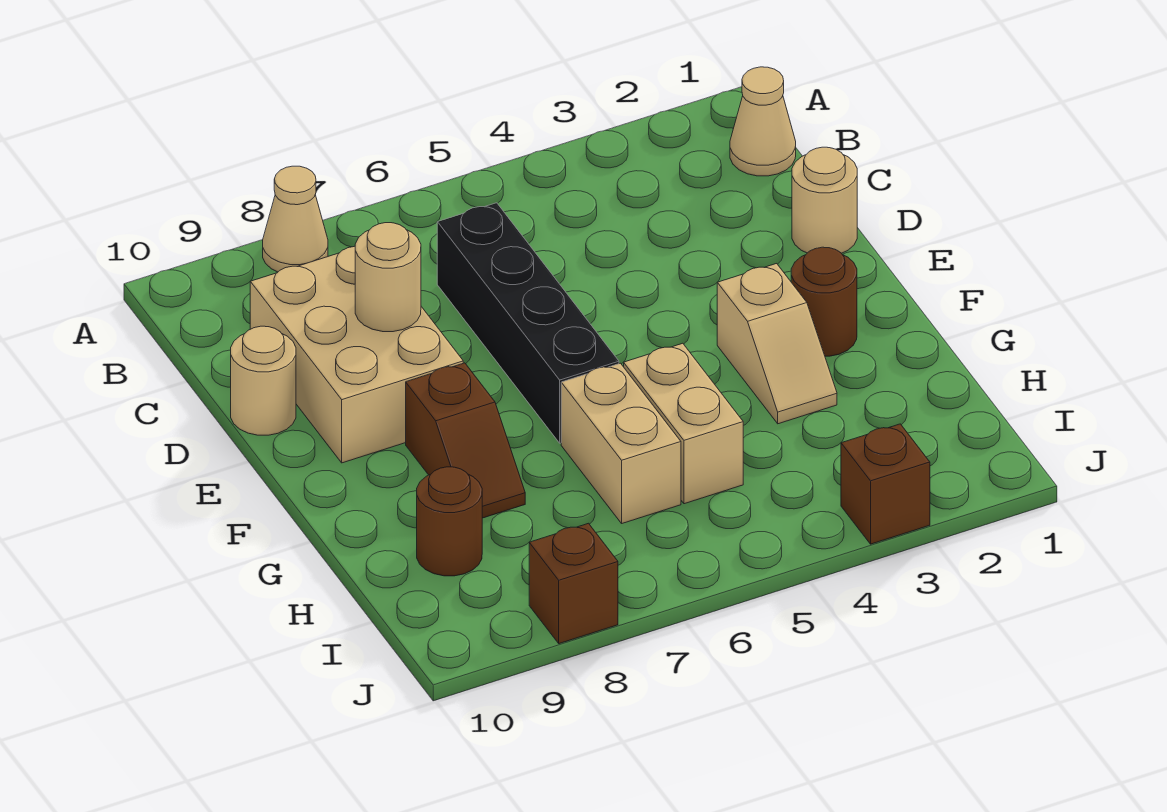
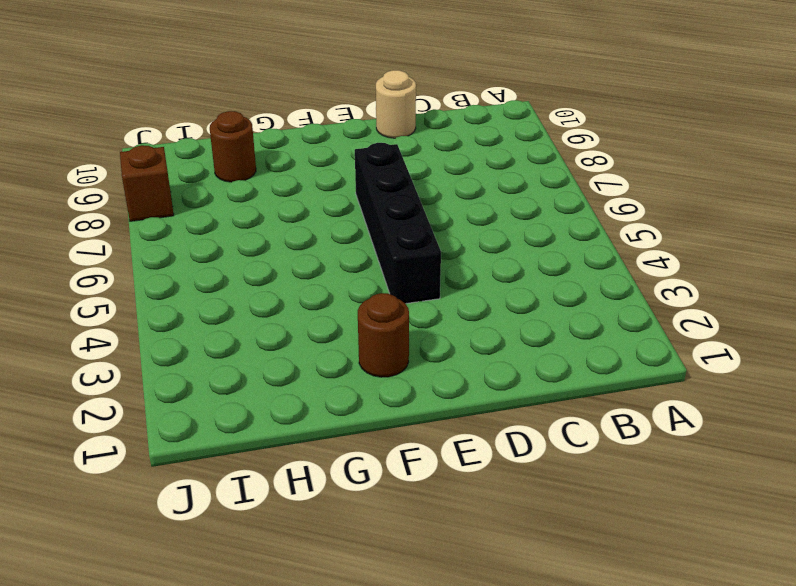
black brick E4:E7 level 1 -> black brick C6:F6 level 1
none -> tan cone A8 level 1
none -> tan cone B1 level 1
none -> tan brick C8:E9 level 1

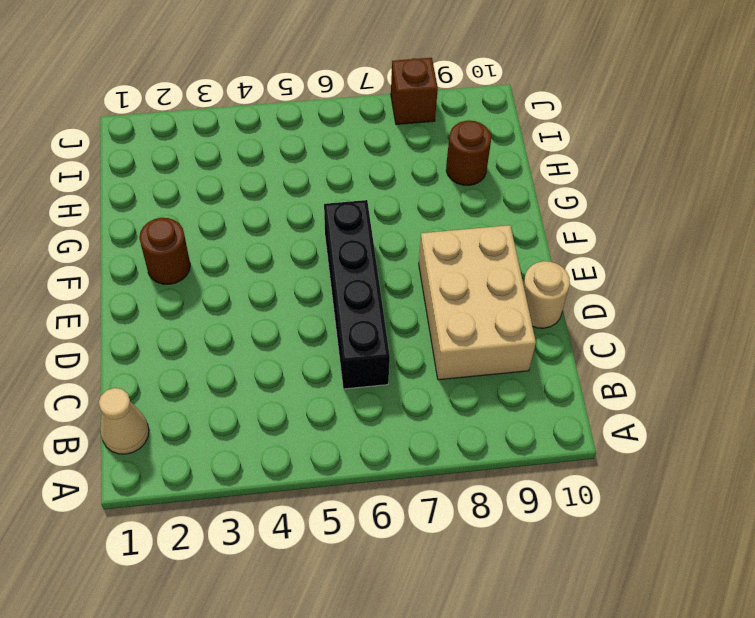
none -> tan cone A8 level 1
none -> tan round brick D1 level 1
none -> tan slope F3:G3 level 1 top F

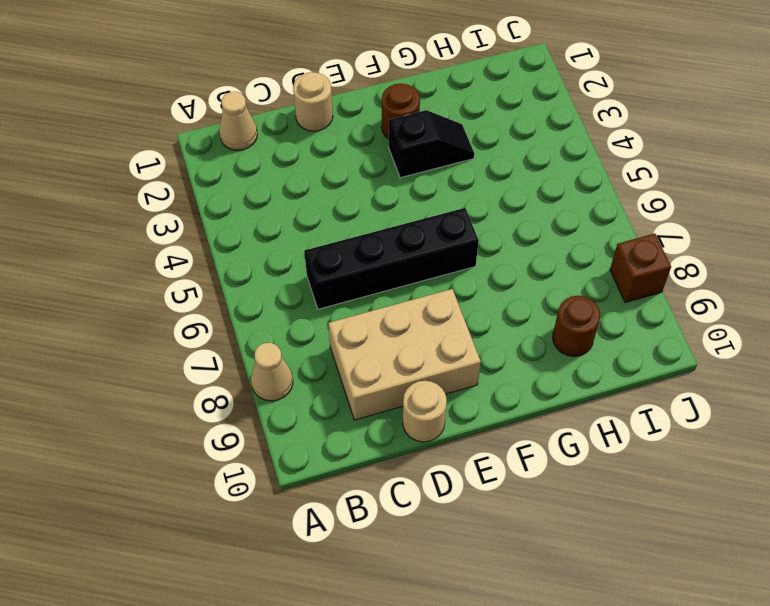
black slope F3:G3 level 1 top F -> tan slope F3:G3 level 1 top F
none -> brown slope F8:G8 level 1 top F
none -> tan brick G5:H5 level 1
none -> tan brick G6:H6 level 1

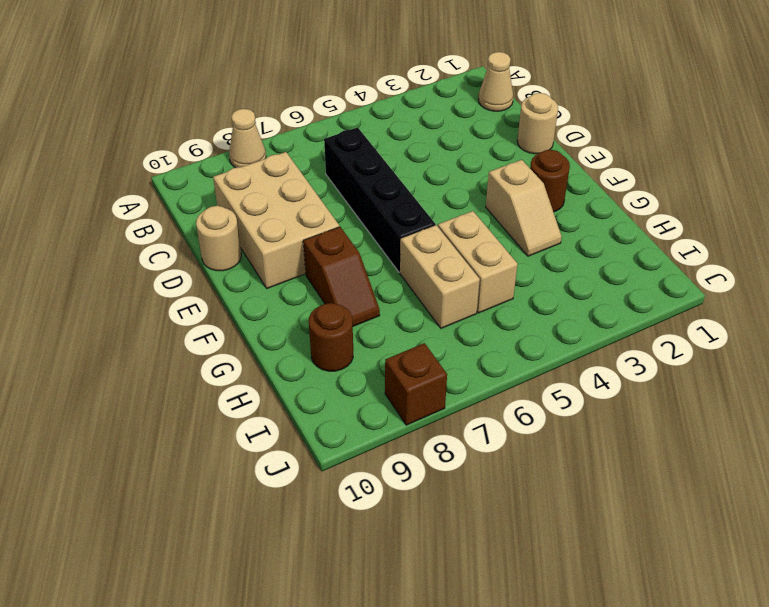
none -> brown brick J3 level 1
none -> tan round brick D8 level 2

